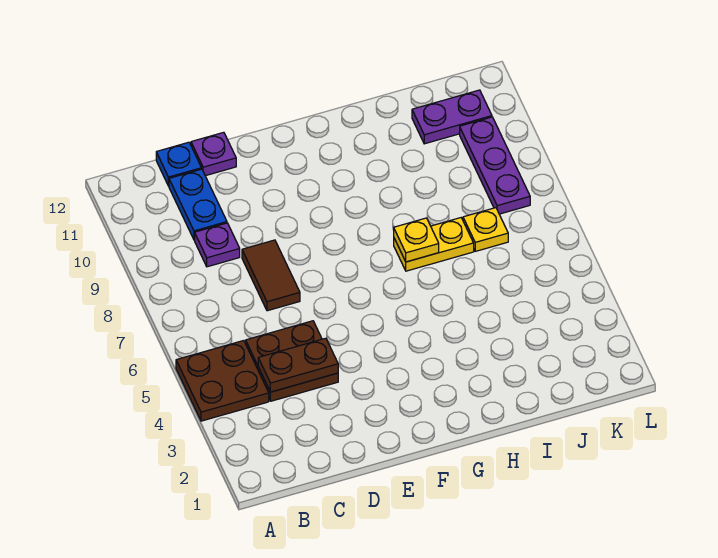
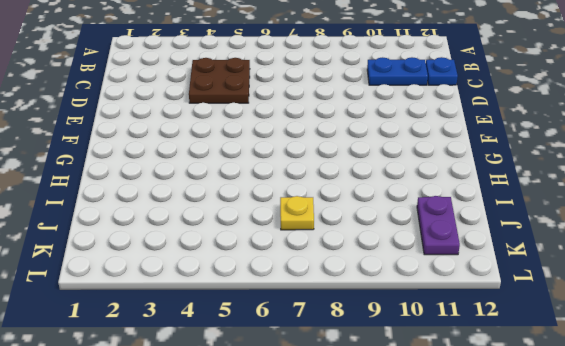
none -> brown plate A4:B5 level 1
none -> purple plate C9 level 1
none -> brown tile D7:D8 level 1

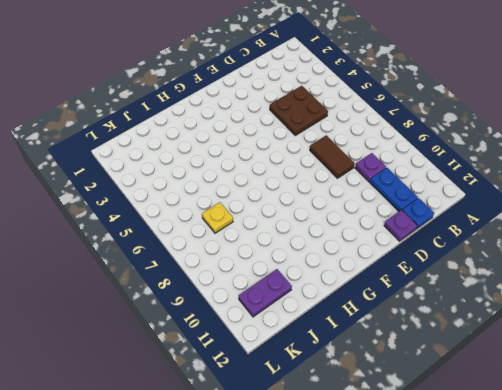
none -> brown plate A4:B5 level 1
none -> yellow plate H7:I7 level 1
none -> purple plate K8:K10 level 1

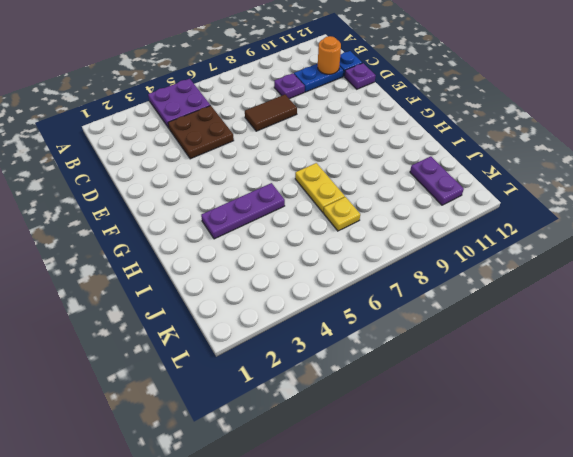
purple plate A4:B5 level 1 -> brown plate A4:B5 level 1
orange round brick C11 level 2 -> none
purple plate H3:H5 level 1 -> purple plate K8:K10 level 1
none -> brown plate C4:D4 level 2
none -> yellow plate H7 level 2

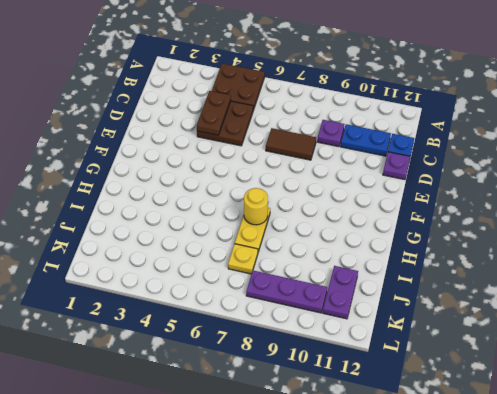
yellow round brick H7 level 2 -> yellow plate H7 level 2

